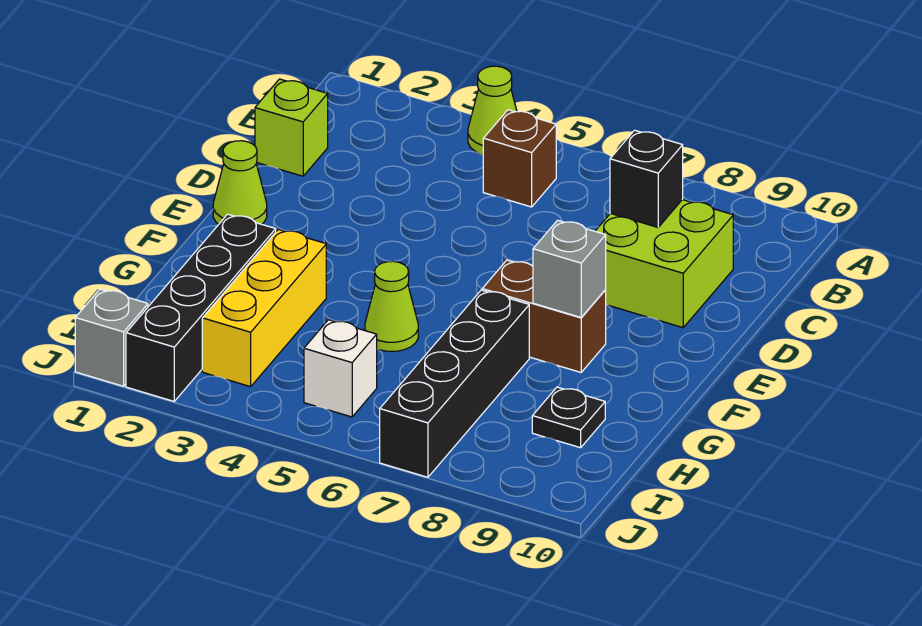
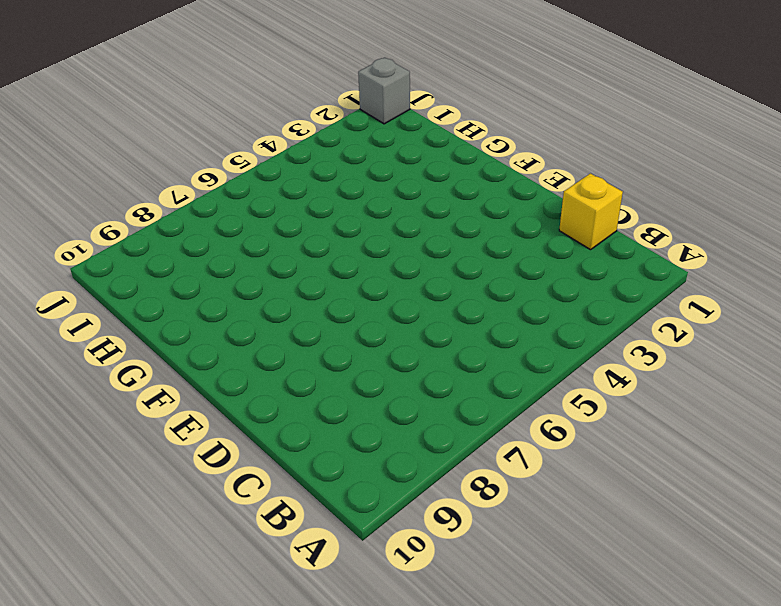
yellow brick C1 level 1 -> lime brick C1 level 1
none -> lime cone A4 level 1
none -> brown brick B5 level 1
none -> lime brick C8:D9 level 1

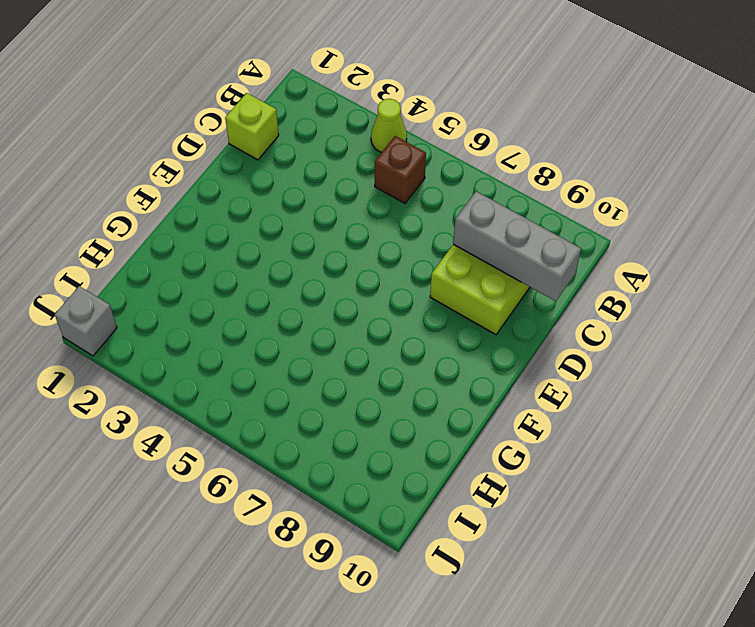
grey brick C8:C10 level 2 -> black brick C8 level 2
none -> lime cone E1 level 1
none -> brown brick F7:F8 level 1
none -> black brick G2:J2 level 1

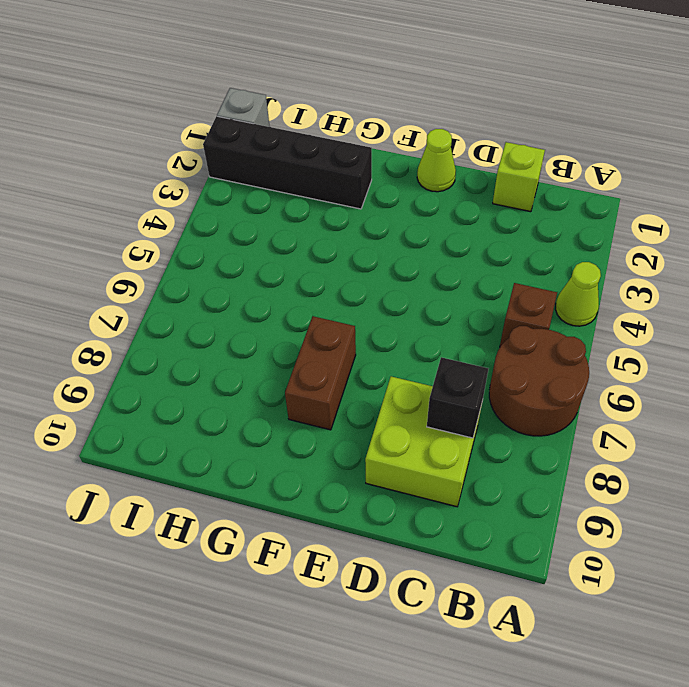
brown round brick A6:B7 level 1 -> none
none -> yellow brick G3:I3 level 1
none -> lime cone G5 level 1
none -> black brick G7:J7 level 1

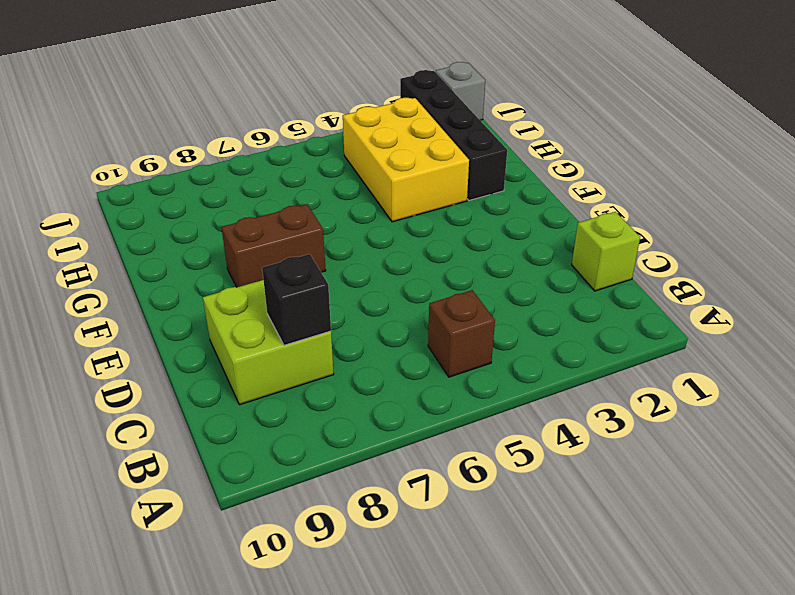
yellow brick G3:I4 level 1 -> yellow brick G3:I3 level 1
none -> lime cone A4 level 1
none -> lime cone E1 level 1
none -> lime cone G5 level 1

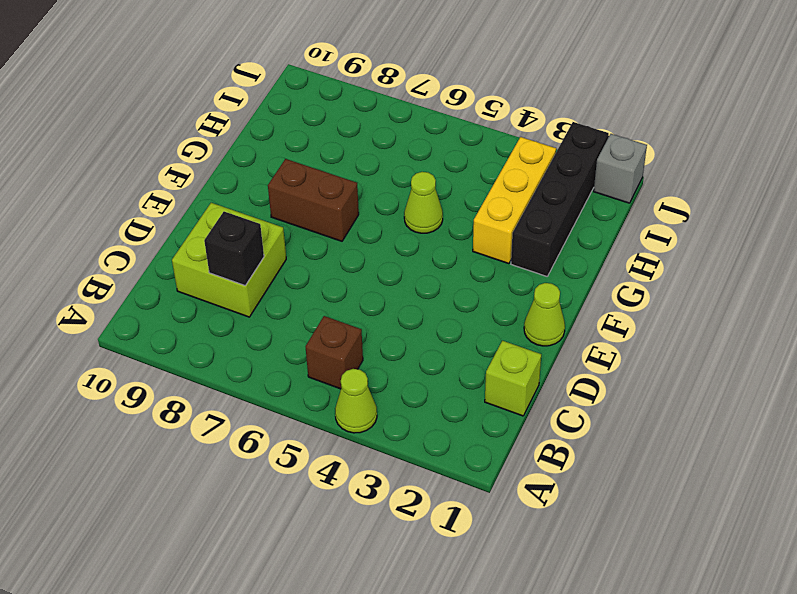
none -> black brick G7:J7 level 1
none -> black plate H9 level 1
none -> white brick I5 level 1

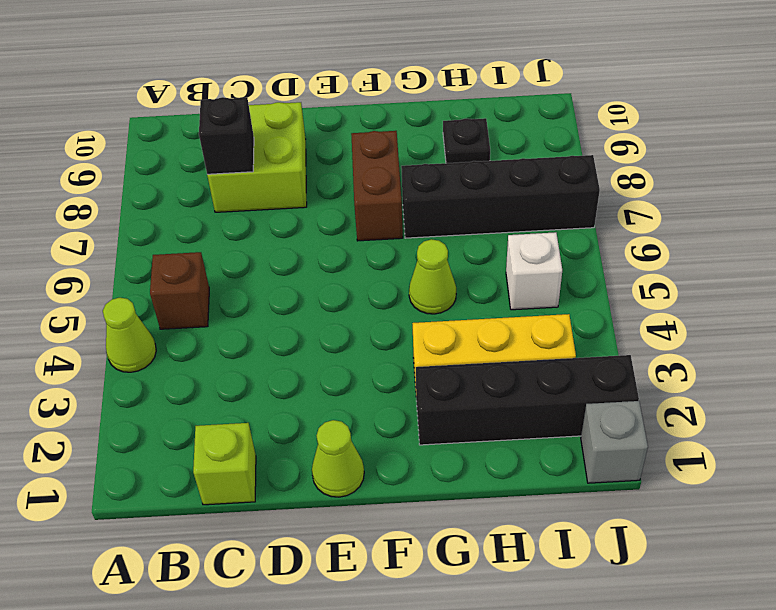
none -> grey brick F8 level 2

